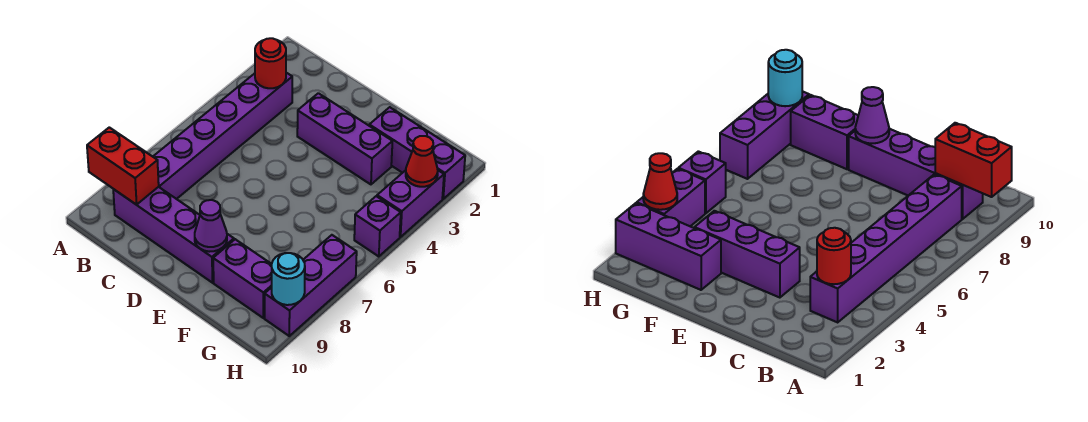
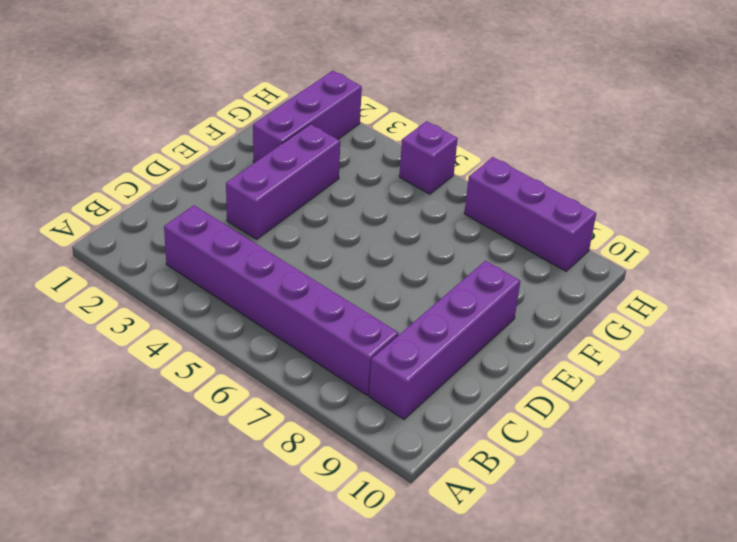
none -> purple brick F9:G9 level 1
none -> purple brick H3:H4 level 1
none -> red brick A9:B9 level 2

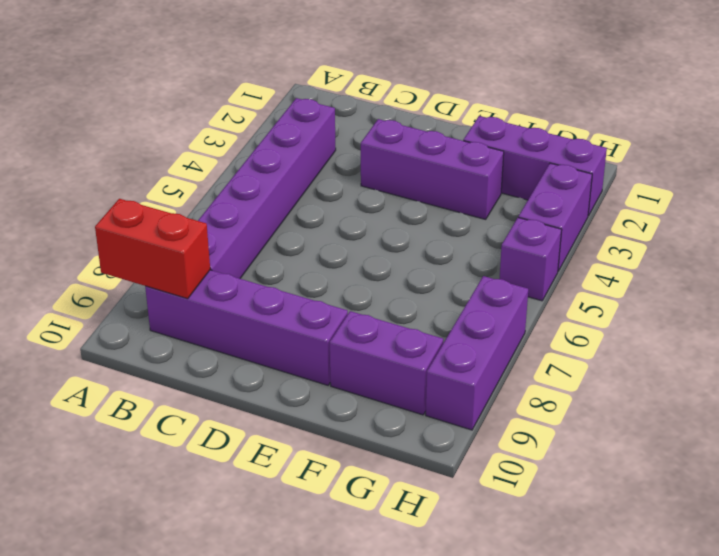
none -> red round brick B3 level 2
none -> purple cone E9 level 2
none -> red cone H3 level 2

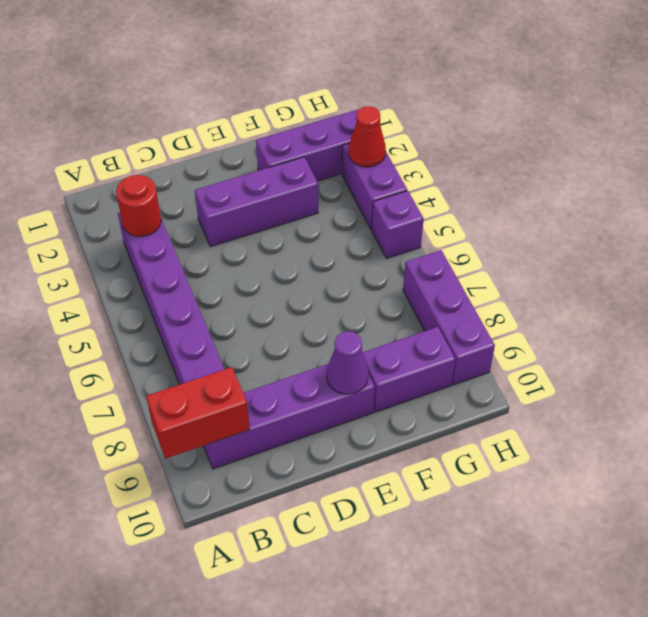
none -> cyan round brick H9 level 2

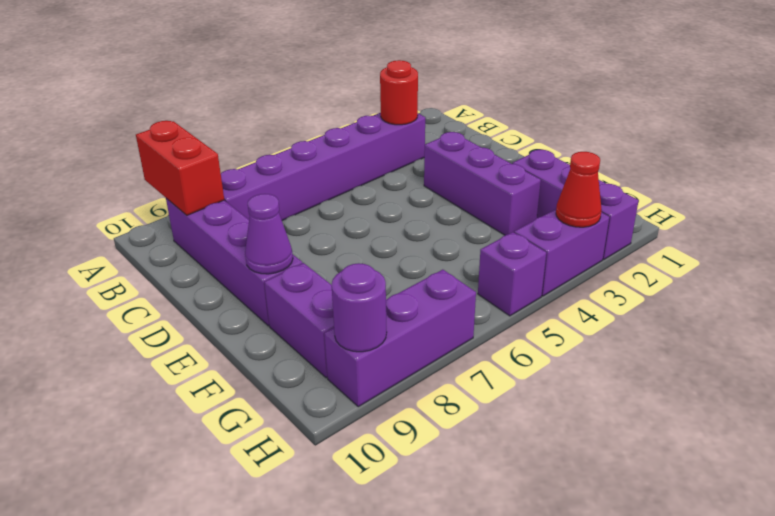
purple round brick H9 level 2 -> cyan round brick H9 level 2

